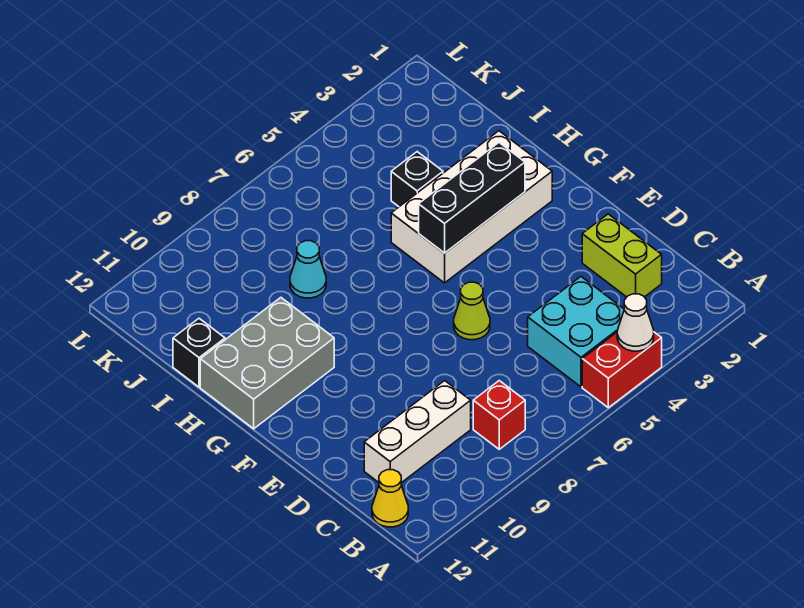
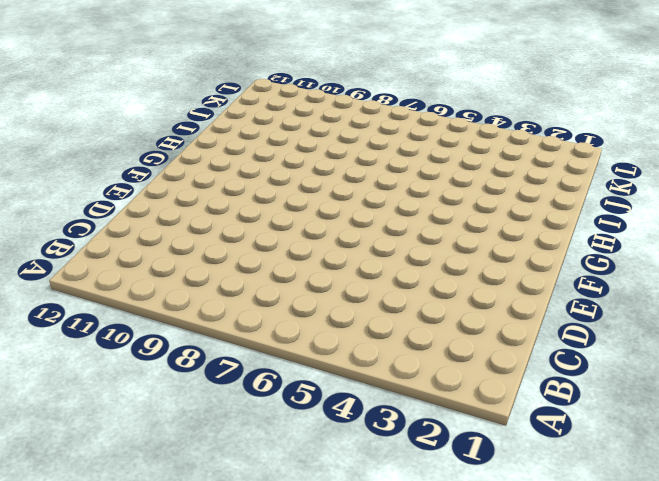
none -> red brick A4:A5 level 1
none -> cyan brick B4:C5 level 1
none -> red brick B8 level 1

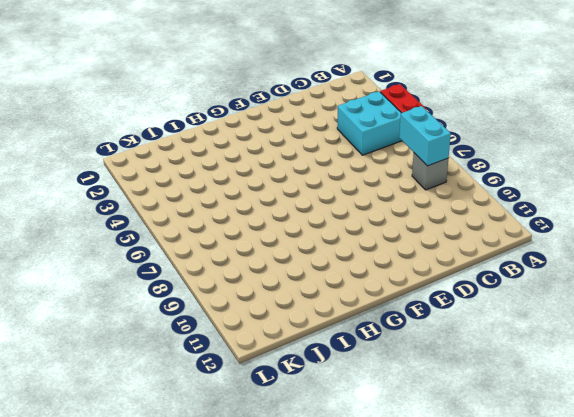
cyan brick B7:B8 level 2 -> none
grey brick B8 level 1 -> red brick B8 level 1
none -> yellow cone B12 level 1
none -> lime brick C2:D2 level 1
none -> white brick C9:C11 level 1

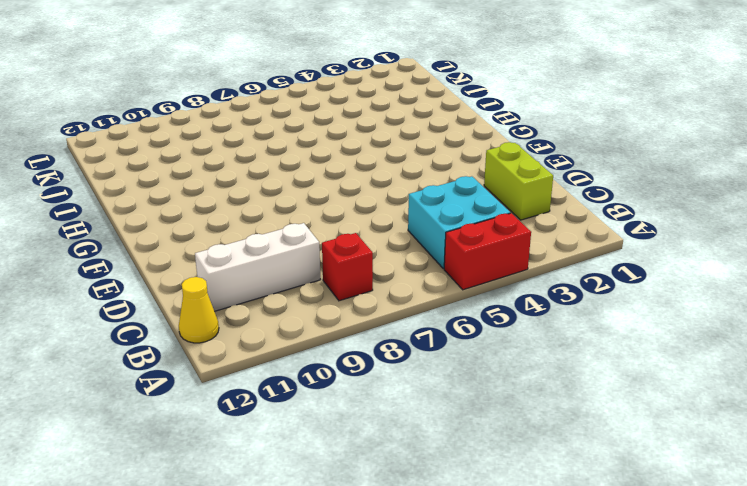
none -> lime cone E6 level 1
none -> white brick G2:H5 level 1
none -> grey brick G10:H12 level 1

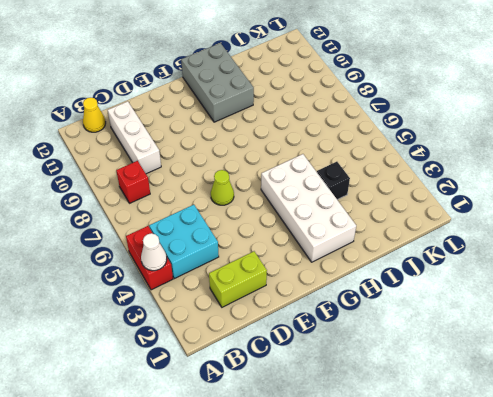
none -> cyan cone I8 level 1
none -> black brick I12 level 1
none -> black brick G3:G5 level 2

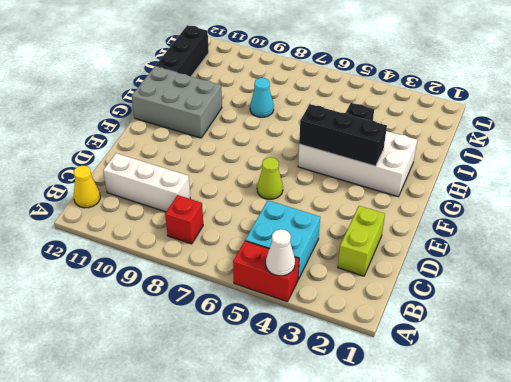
black brick I12:K12 level 1 -> black brick I12 level 1

